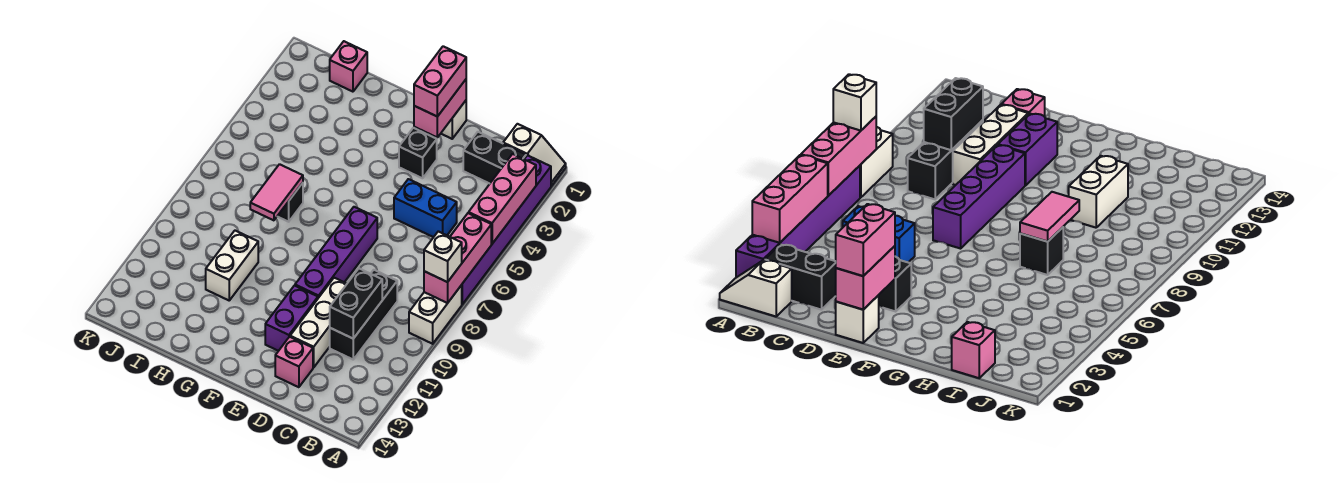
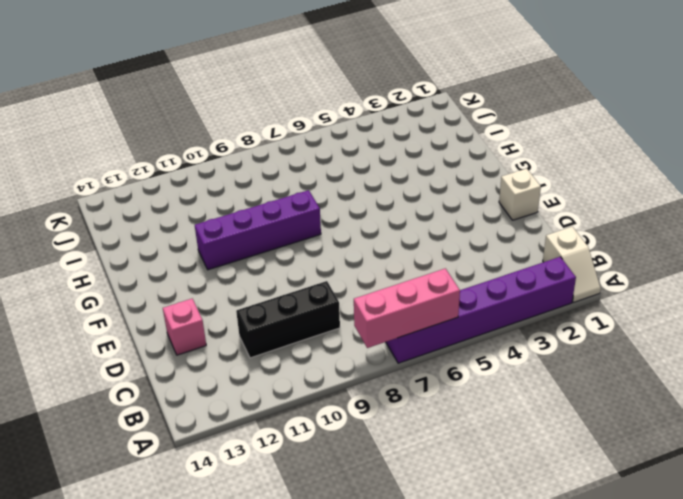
purple brick G8:G11 level 1 -> purple brick E7:E10 level 1
none -> white brick A8:A9 level 1
none -> black brick B2:C2 level 1
none -> blue brick C5:D5 level 1

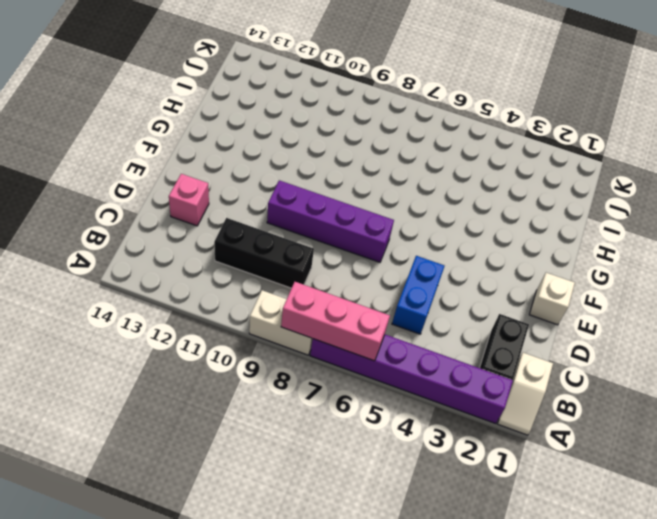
none -> white brick D10:D12 level 1
none -> black brick E3 level 1
none -> purple brick E11:E12 level 1

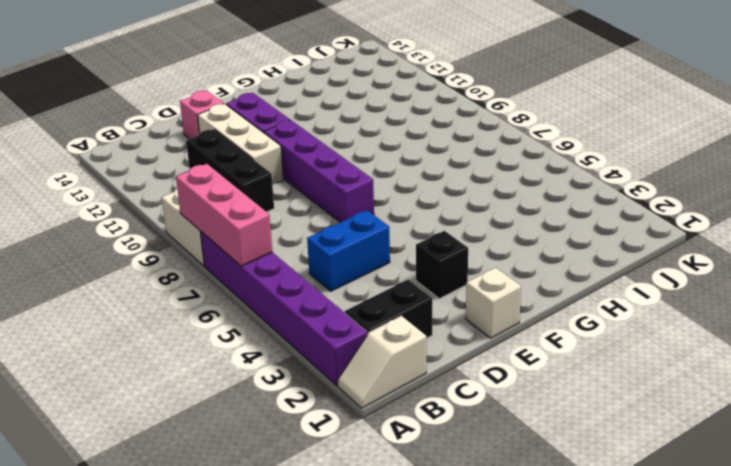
none -> black brick H7 level 1
none -> white brick H10:H11 level 1
none -> pink brick I1 level 1

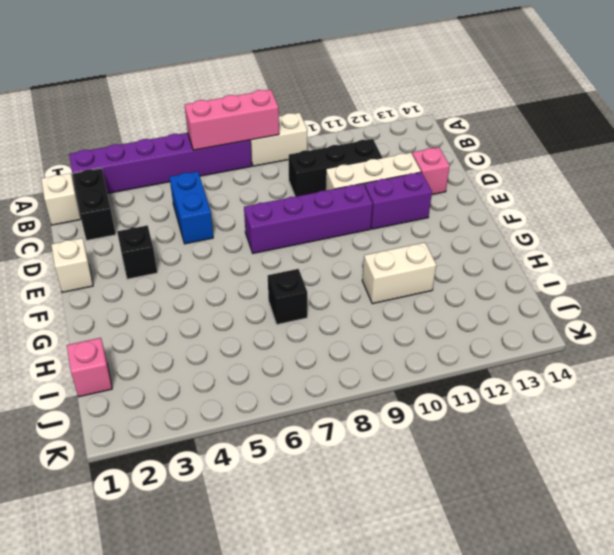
none -> pink brick A3:A5 level 2
none -> black brick C10:C11 level 2
none -> pink brick E1:E2 level 2

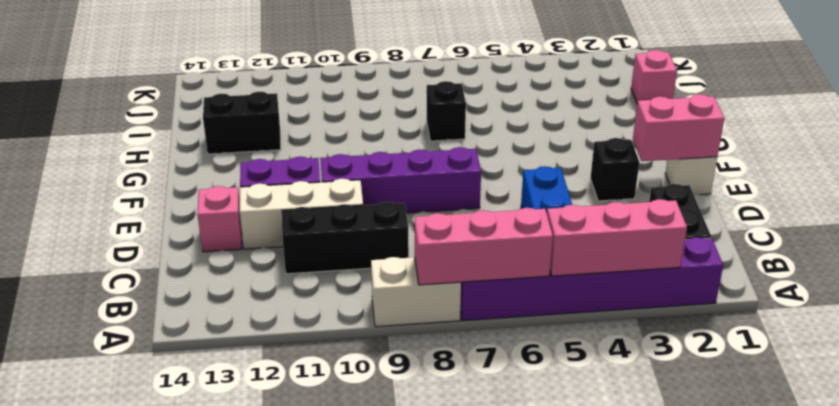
black brick H12:H13 level 1 -> black brick C10:C11 level 2
none -> white slope A1:B1 level 1 top B
none -> white brick H10:H11 level 1
none -> pink tile H7:H8 level 2

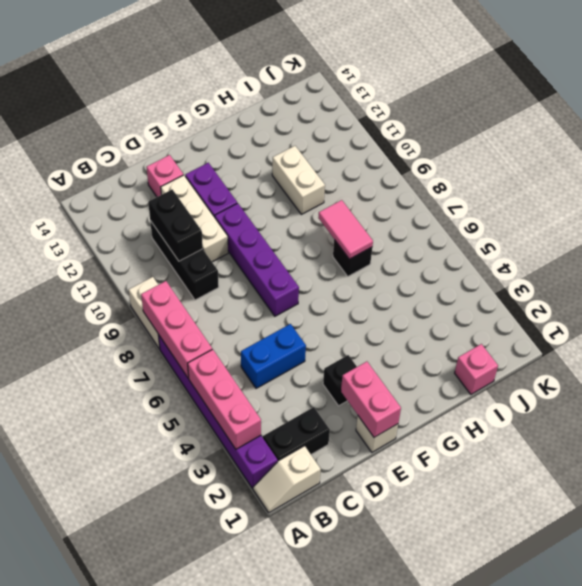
none -> white brick A8 level 3
none -> pink brick E1:E2 level 3

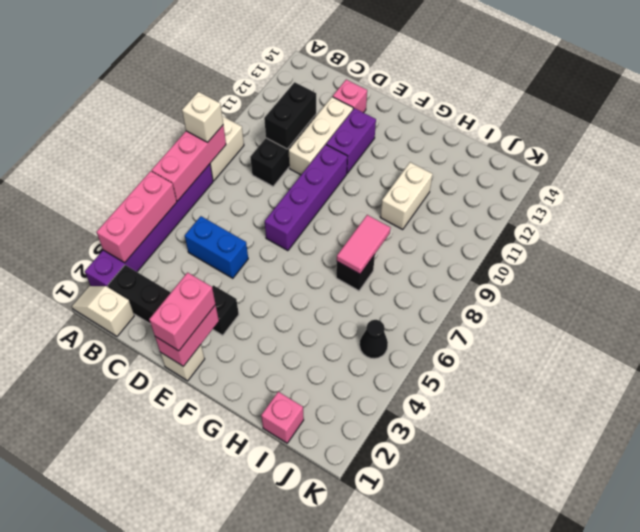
black cone J5 level 1 -> none

